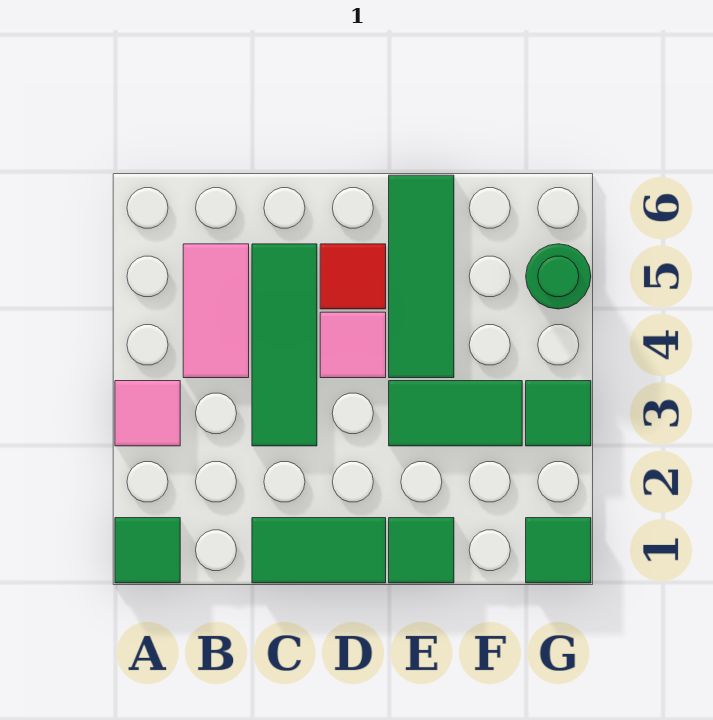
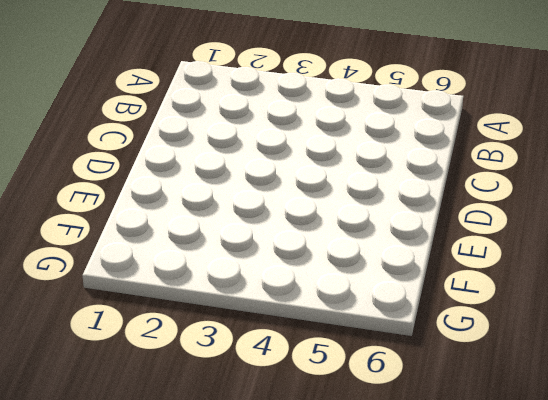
none -> green tile A1 level 1
none -> pink tile A3 level 1
none -> pink tile B4:B5 level 1

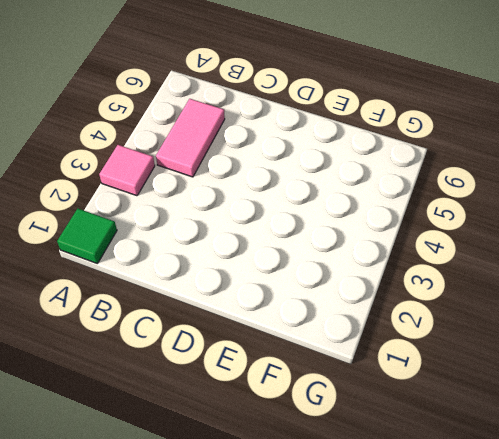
none -> green tile C1:D1 level 1
none -> green tile C3:C5 level 1
none -> pink tile D4 level 1

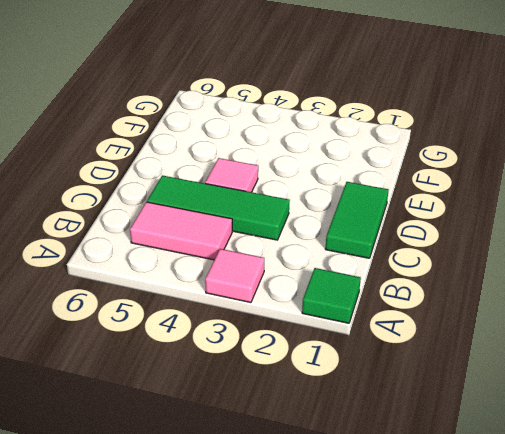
none -> red tile D5 level 1
none -> green tile E1 level 1
none -> green tile E3:F3 level 1

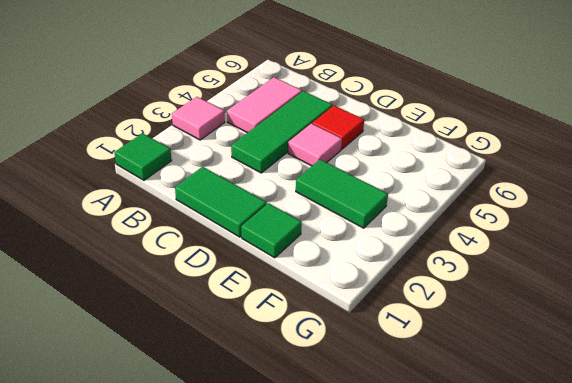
none -> green tile E4:E6 level 1
none -> green tile G1 level 1
none -> green tile G3 level 1

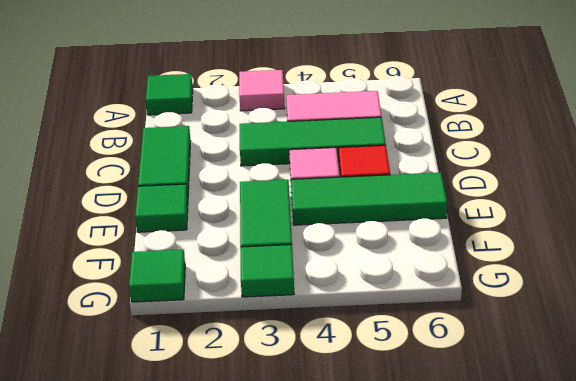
none -> green round brick G5 level 1

